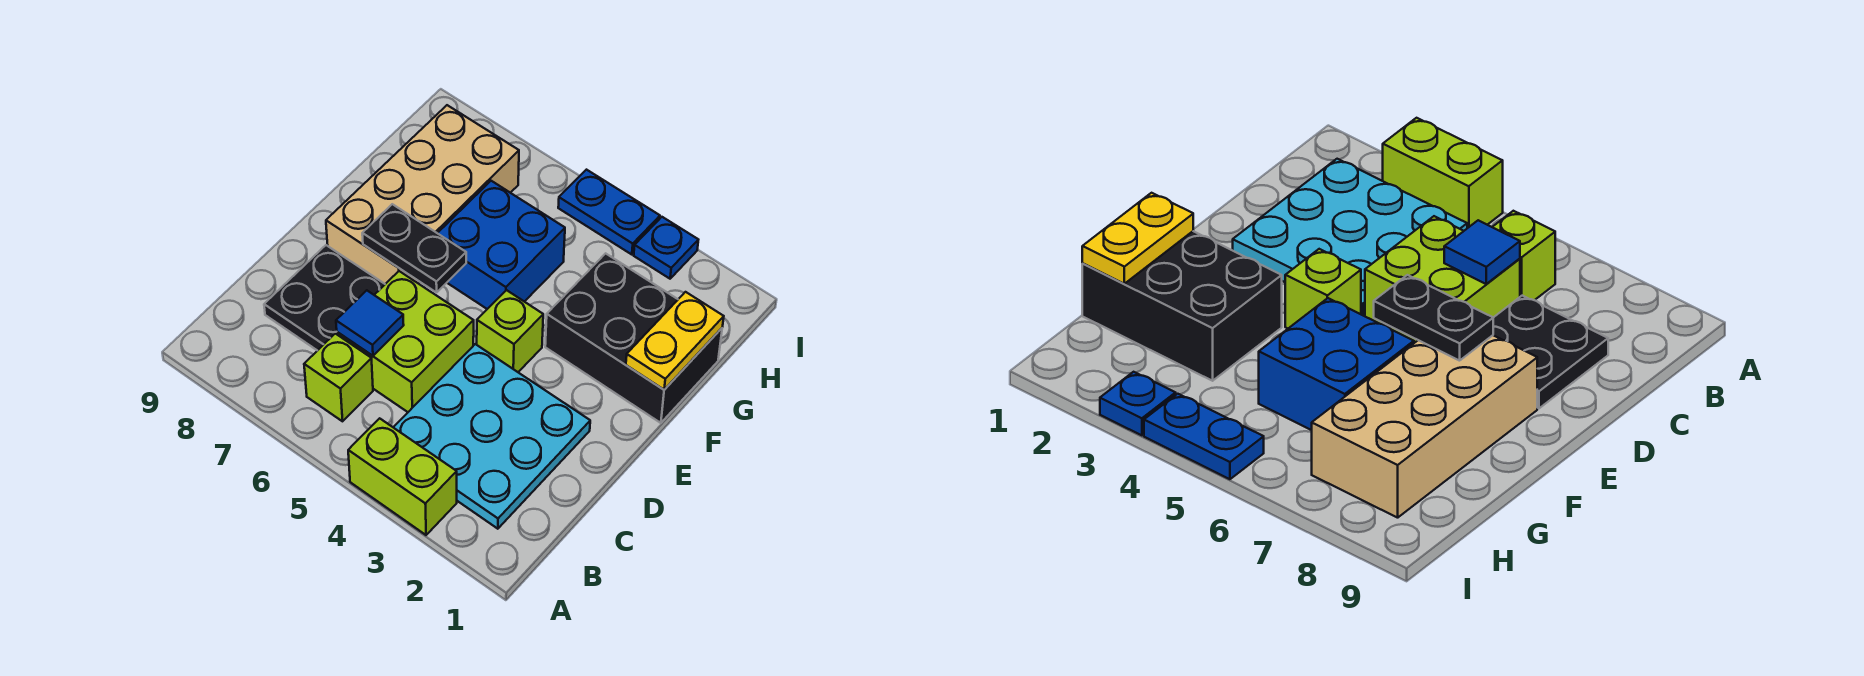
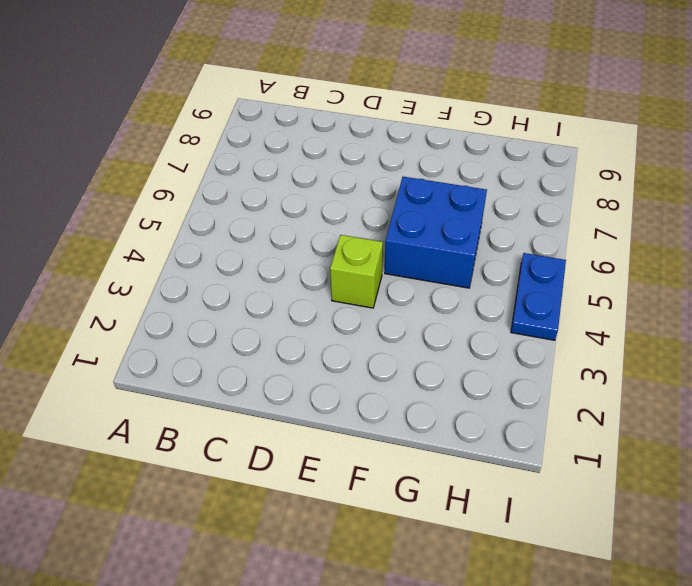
none -> lime brick A3:A4 level 1
none -> cyan plate B2:D4 level 1
none -> lime brick B6 level 1

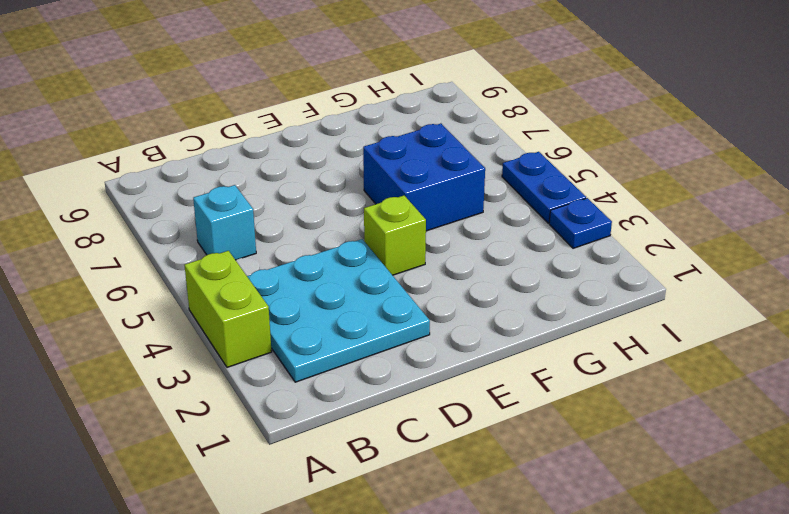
cyan brick B6 level 1 -> lime brick B6 level 1
none -> lime brick C5:D6 level 1
none -> black plate C7:D8 level 1
none -> tan brick E7:H8 level 1

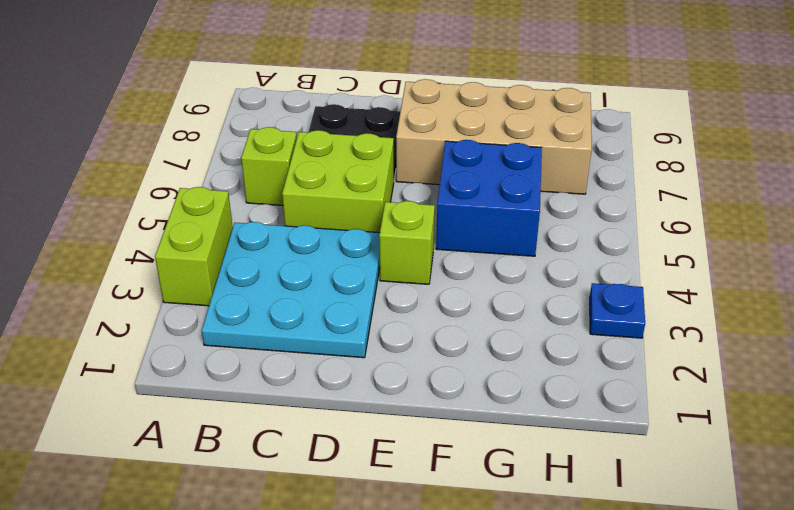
none -> black brick F1:G3 level 1
none -> blue plate I4:I5 level 1
none -> blue tile C6 level 2

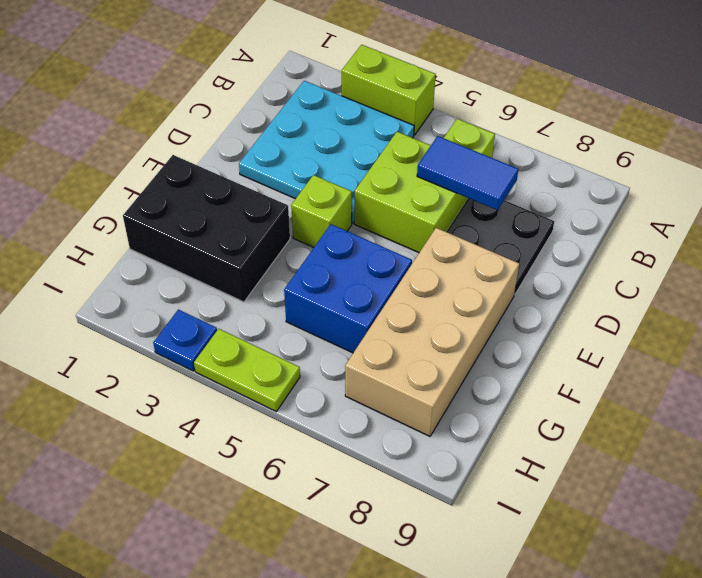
blue tile C6:C7 level 2 -> blue tile C6 level 2
lime plate I4:I5 level 1 -> blue plate I4:I5 level 1
none -> black plate E6:E7 level 2
none -> yellow plate F1:G1 level 2

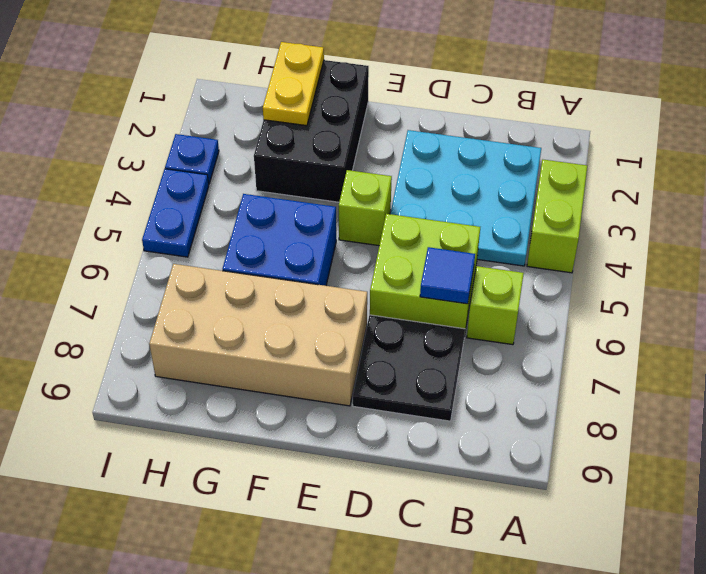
yellow plate G1:G2 level 2 -> yellow plate F1:G1 level 2
none -> black plate E6:E7 level 2

